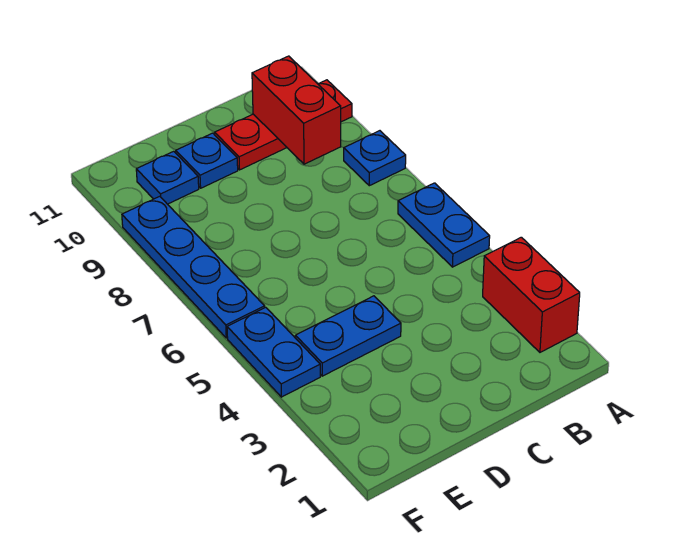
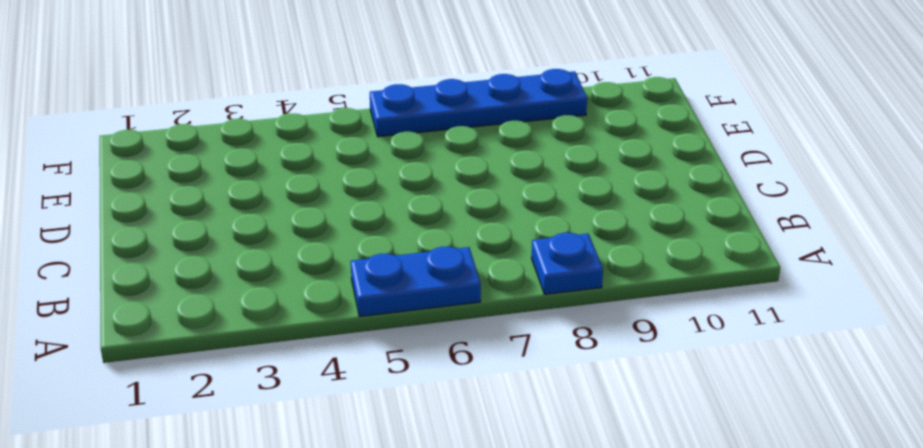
none -> red brick A2:A3 level 1
none -> red plate A10:C10 level 1

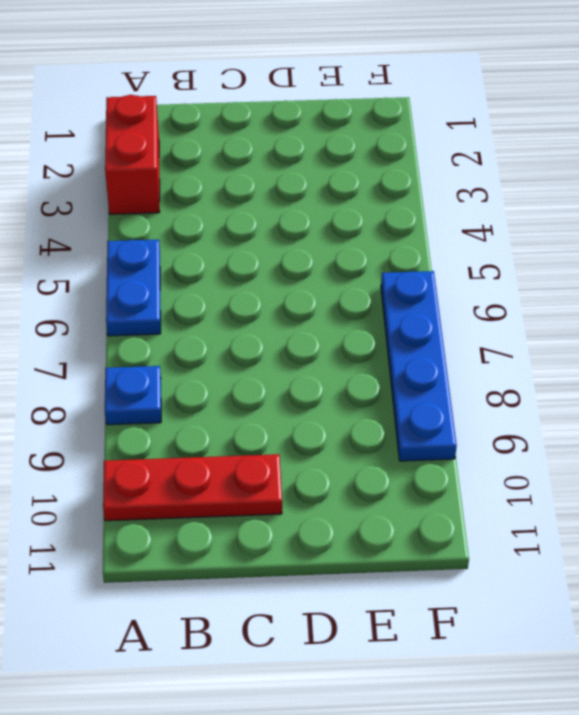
none -> blue plate D4:E4 level 1
none -> blue plate D10 level 1

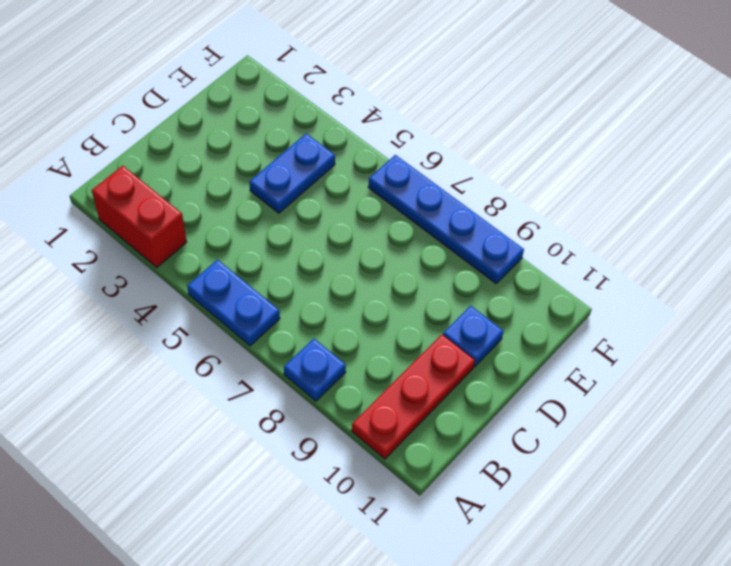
none -> blue plate E10 level 1
none -> blue plate F4:F5 level 1

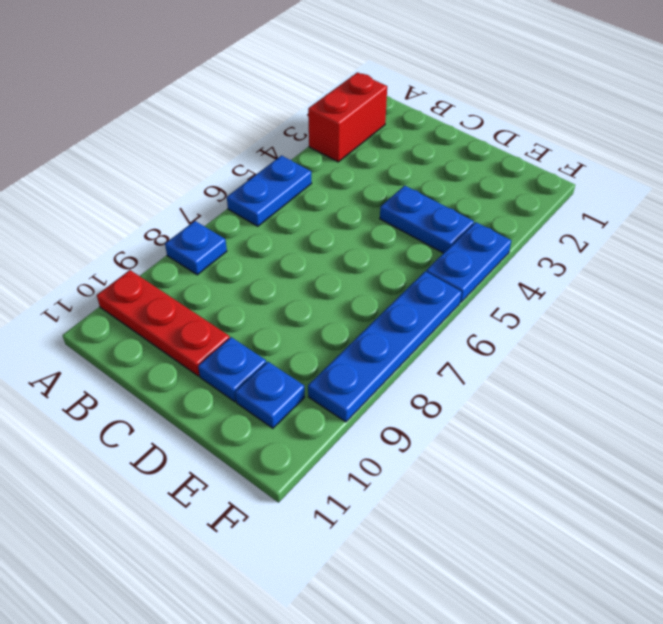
none -> red brick B9:B10 level 2

